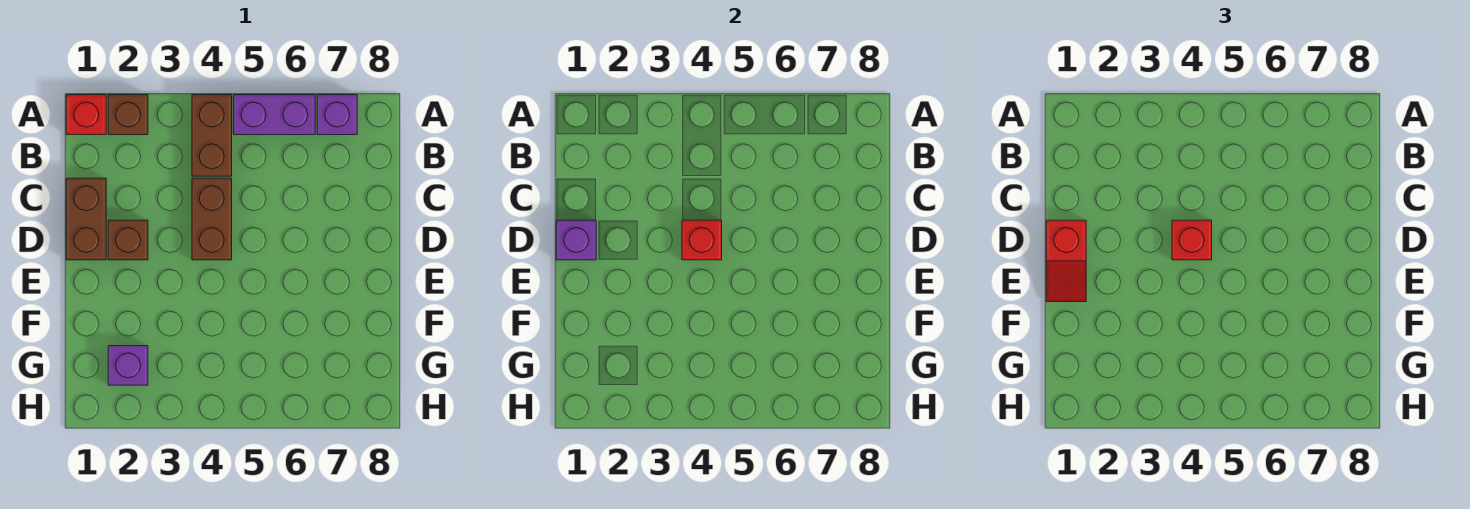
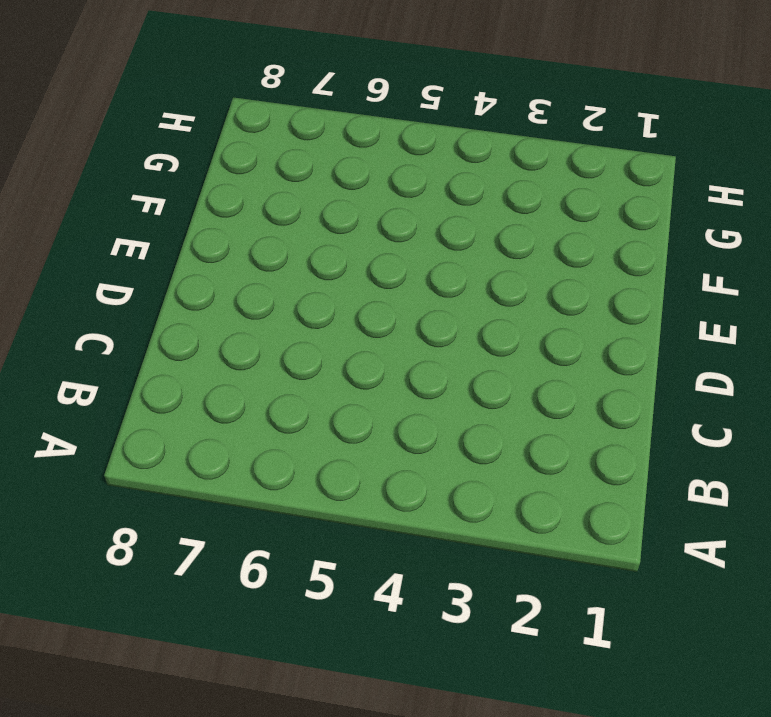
none -> red brick A1 level 1
none -> brown brick A2 level 1
none -> brown brick A4:B4 level 1

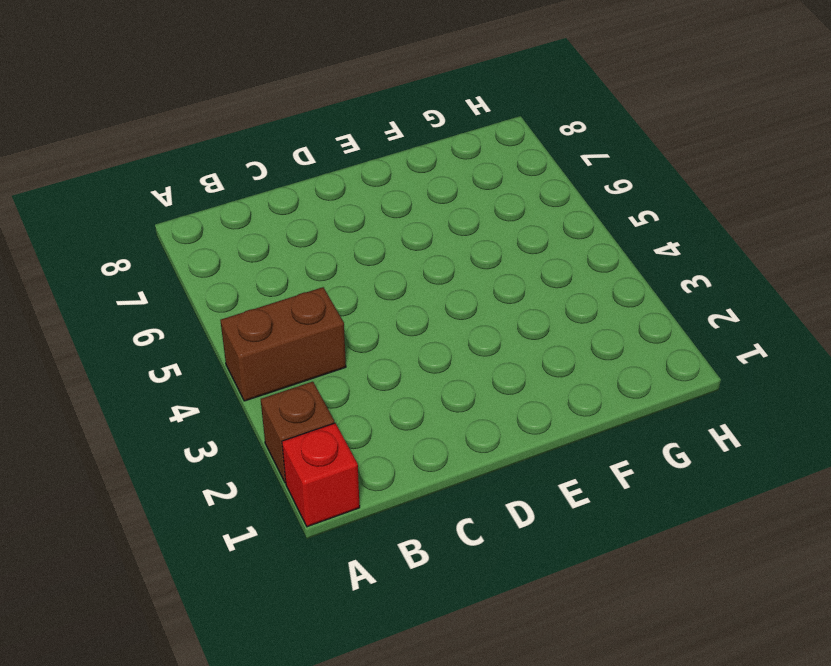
none -> purple brick A5:A6 level 1
none -> purple brick A7 level 1
none -> brown brick C1:D1 level 1

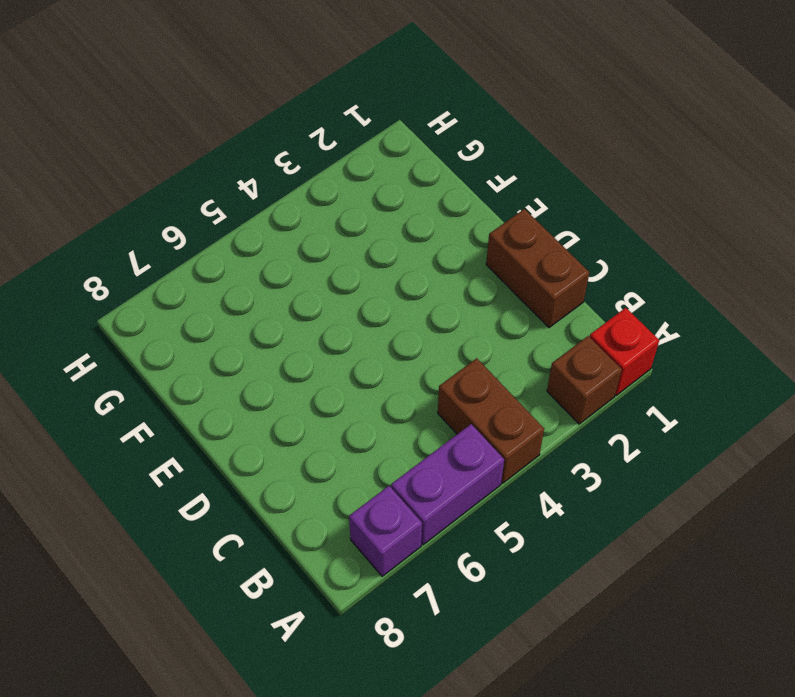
none -> brown brick C4:D4 level 1
none -> brown brick D2 level 1
none -> purple brick G2 level 1

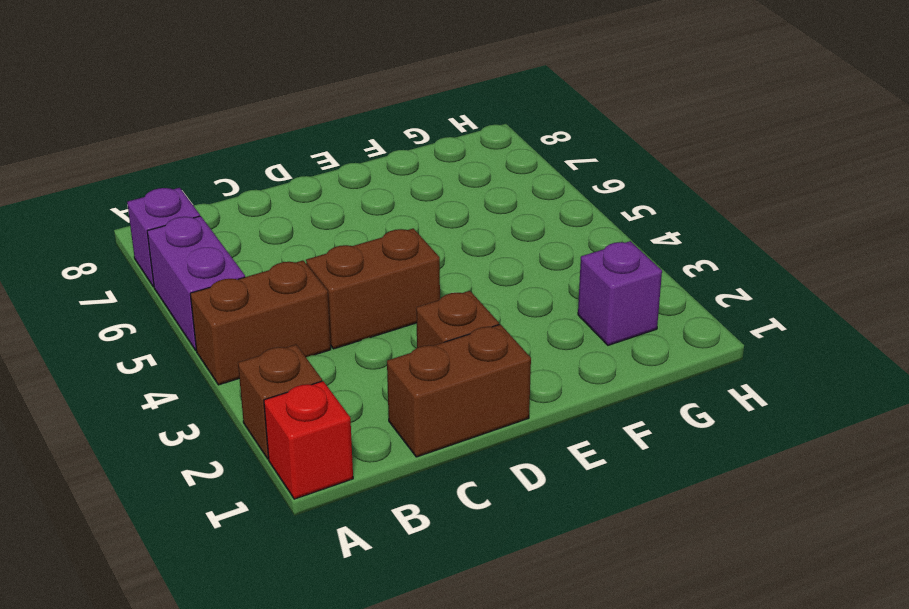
none -> purple brick D1 level 2
none -> red brick D4 level 2
none -> red slope D1:E1 level 3 top D

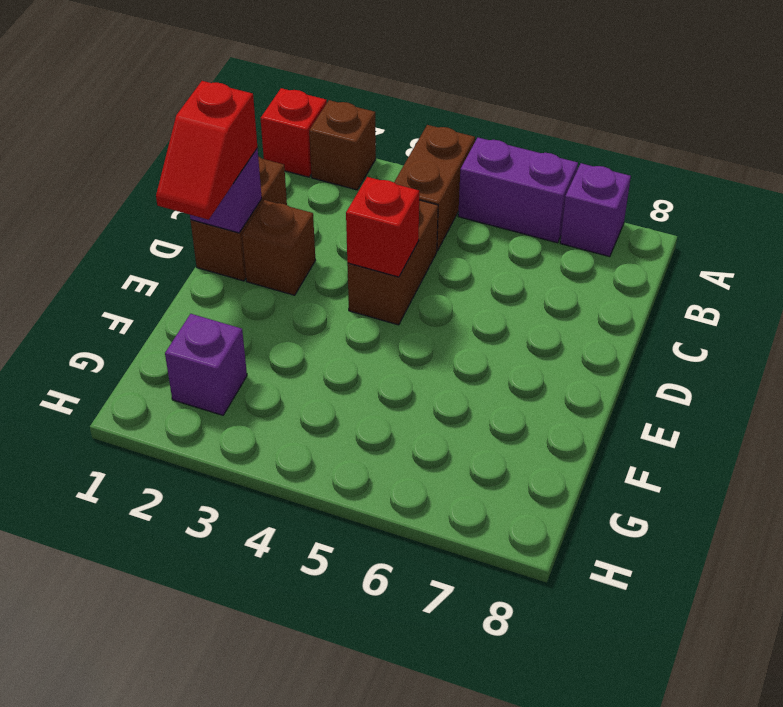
none -> red brick D4 level 3

